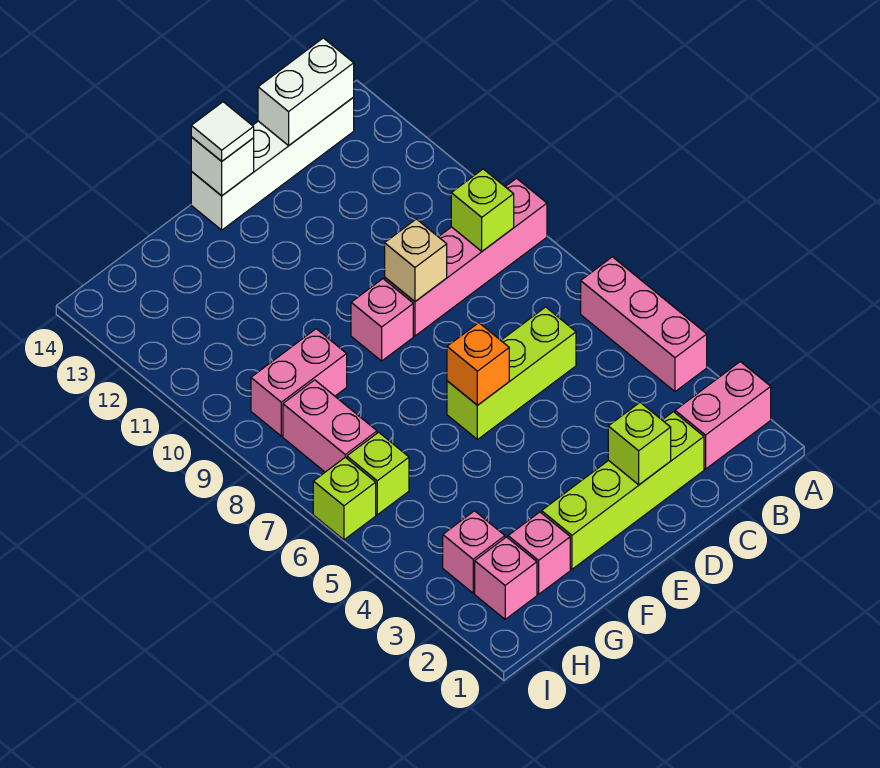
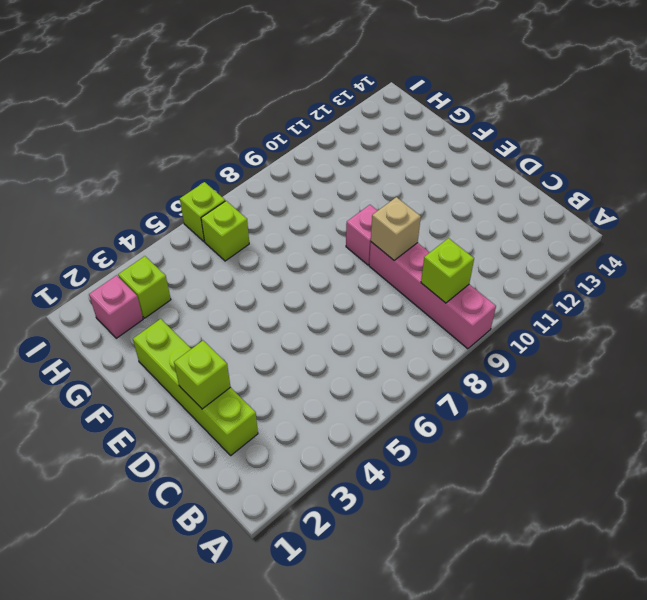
lime brick H3 level 1 -> pink brick H3 level 1
none -> pink brick A2:B2 level 1
none -> pink brick A4:A6 level 1
none -> white brick B14:E14 level 1

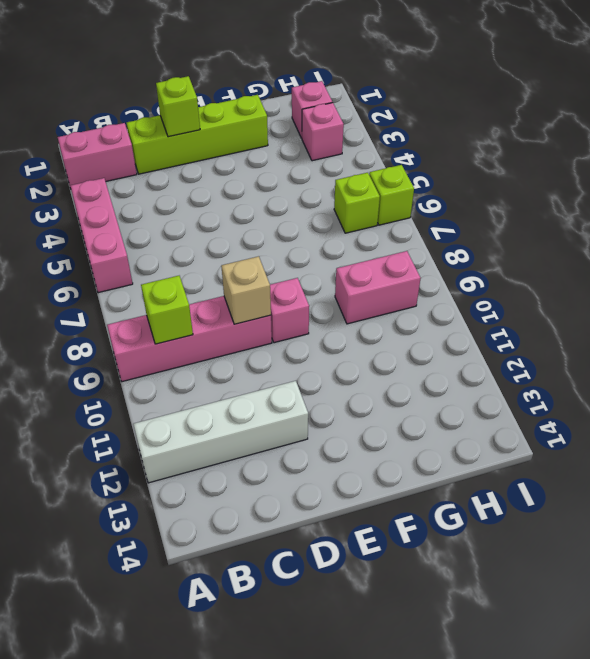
white brick A12:D12 level 1 -> white brick B14:E14 level 1
none -> lime brick C6:E6 level 1
none -> pink brick G2 level 1
none -> pink brick H7:H8 level 1

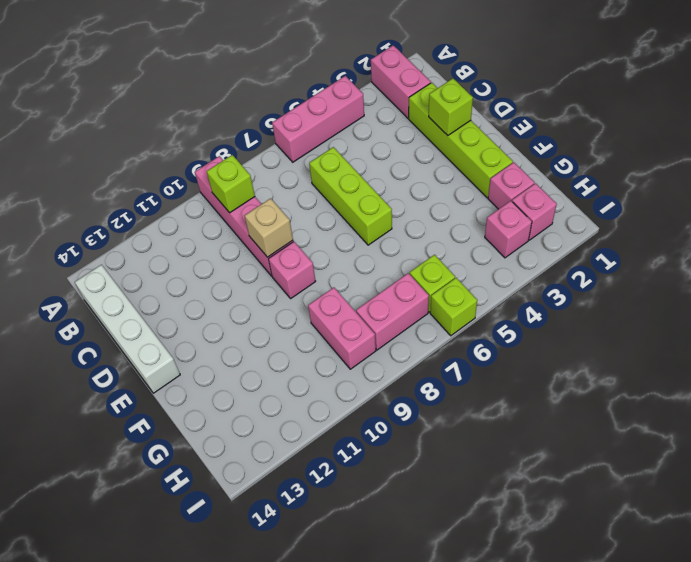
none -> white brick B14:C14 level 2
none -> orange brick E6 level 2
none -> white brick E14 level 2

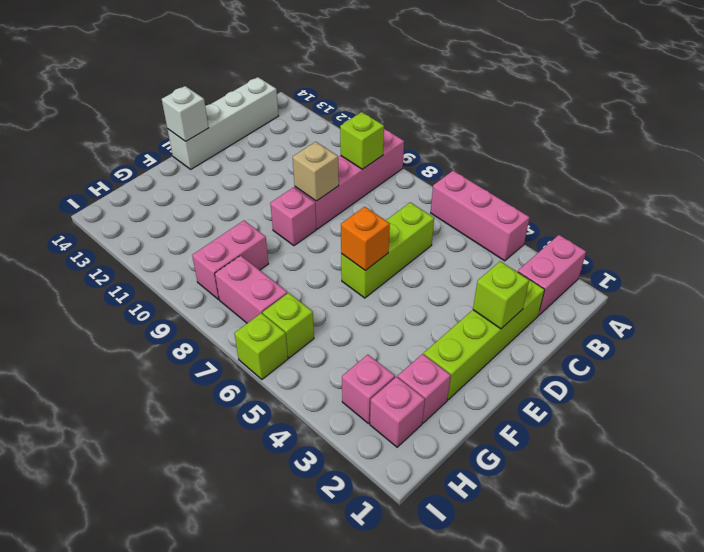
none -> white brick B14:C14 level 2
none -> white tile E14 level 3

